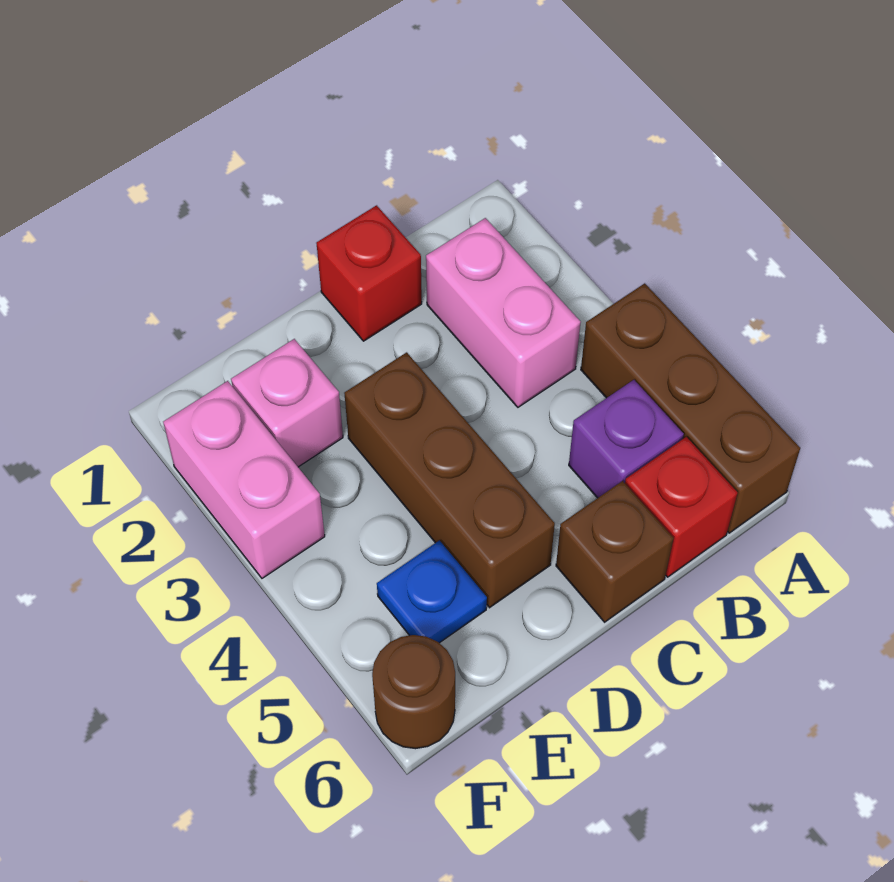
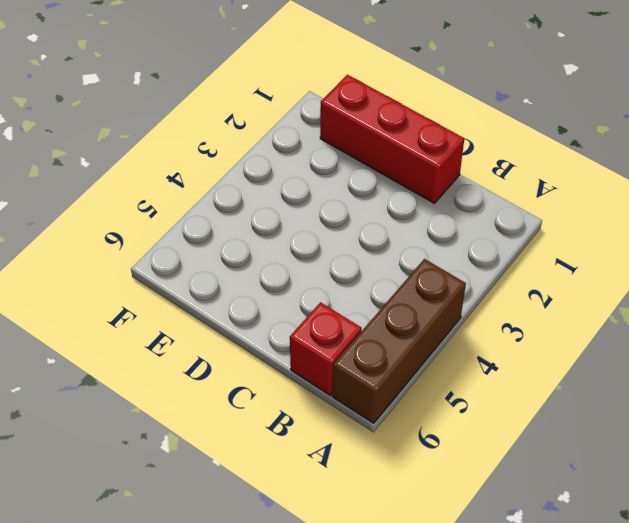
red brick C1:E1 level 1 -> red brick C1 level 1
none -> pink brick B2:B3 level 1
none -> purple brick B5 level 1

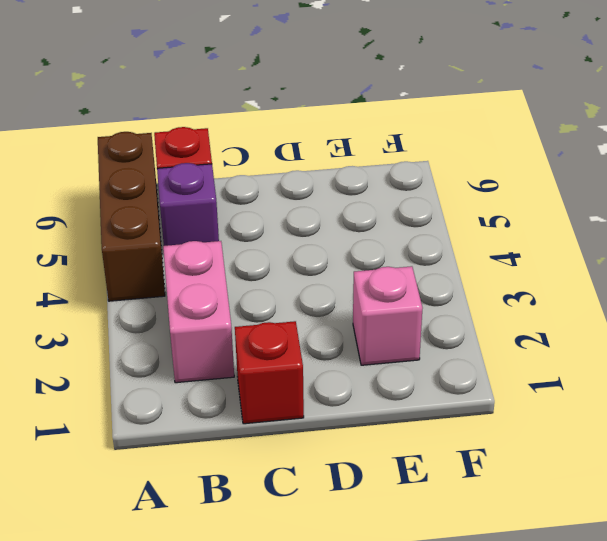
none -> brown brick C6 level 1
none -> brown brick D3:D5 level 1

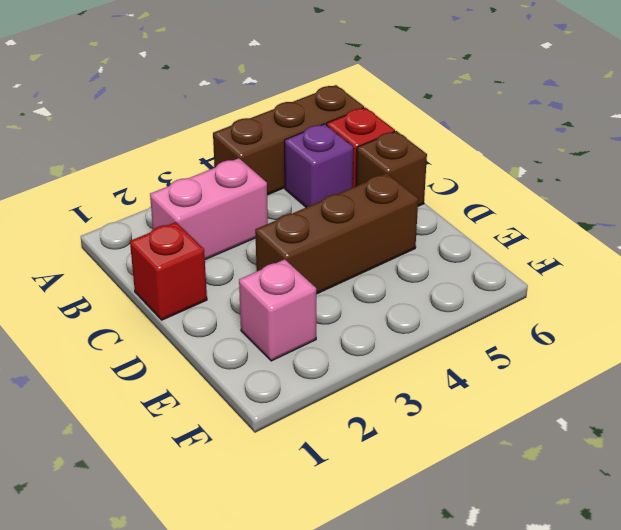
none -> blue plate E5 level 1
none -> pink brick F2:F3 level 1

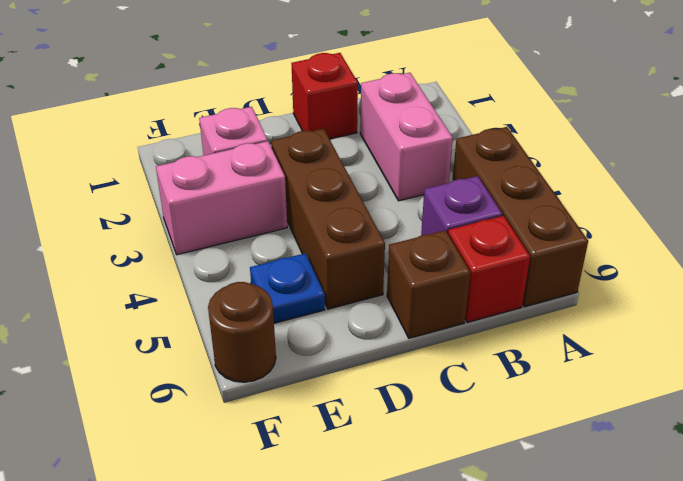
pink brick E3:F3 level 1 -> pink brick F2:F3 level 1

